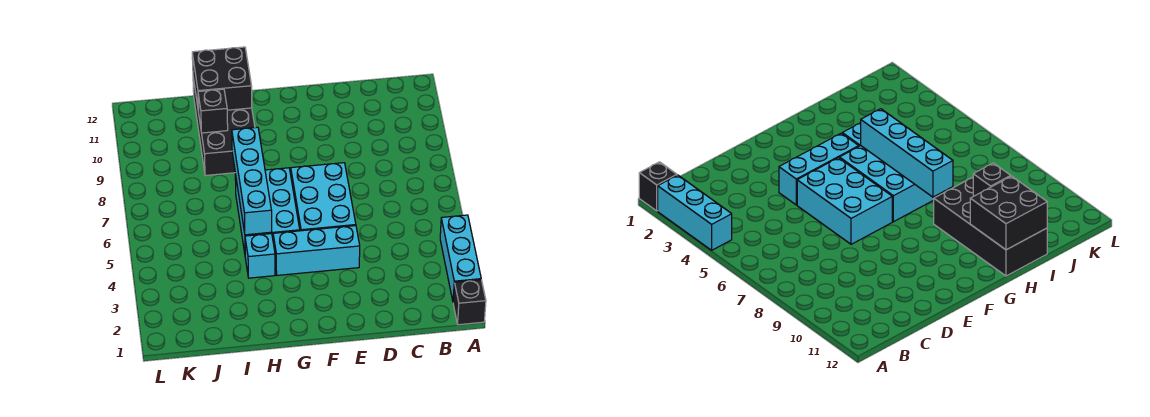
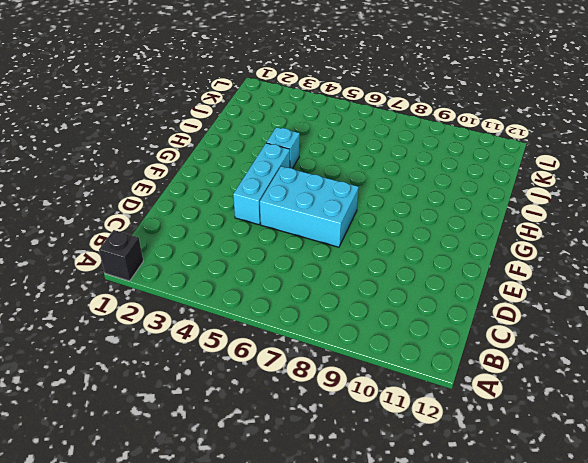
none -> cyan brick A2:A4 level 1
none -> cyan brick G5:H7 level 1

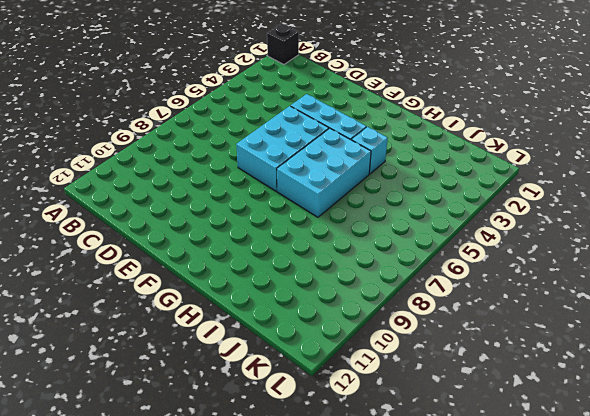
none -> cyan brick A2:A4 level 1
none -> black brick H9:I12 level 1

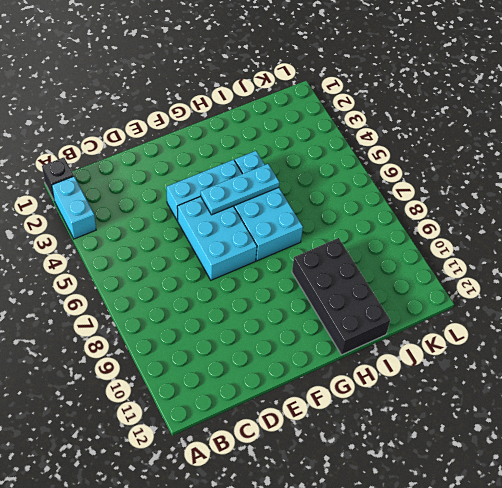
cyan brick A2:A3 level 1 -> cyan brick A2:A4 level 1
cyan plate F5:H5 level 2 -> cyan brick H5:H8 level 2
none -> black brick H11:I12 level 2
none -> black brick I10 level 2

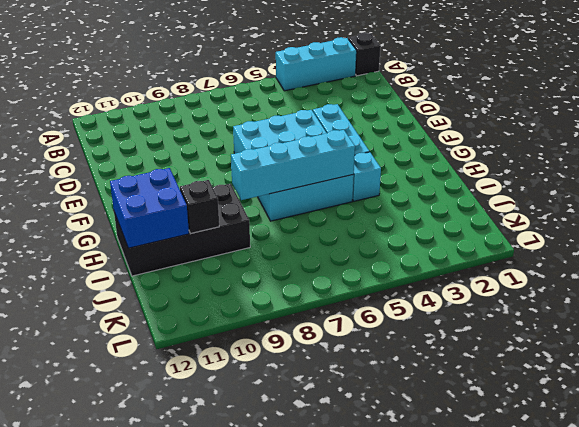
blue brick H11:I12 level 2 -> black brick H11:I12 level 2

